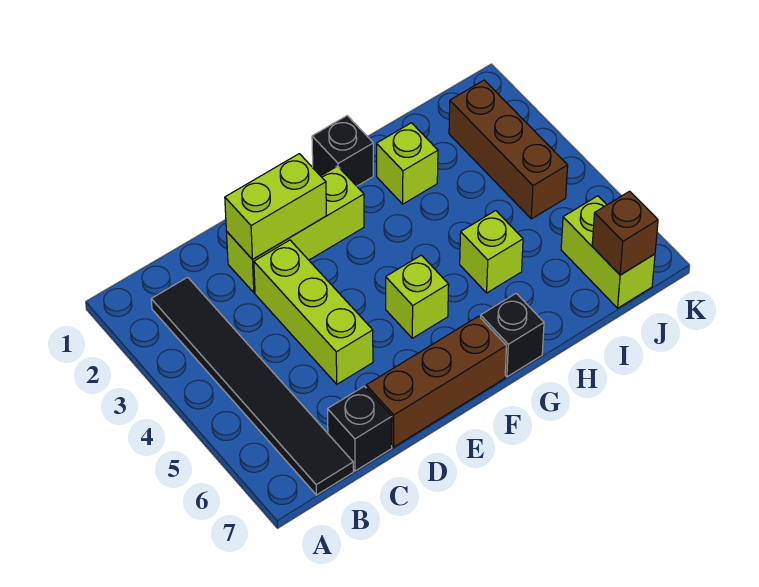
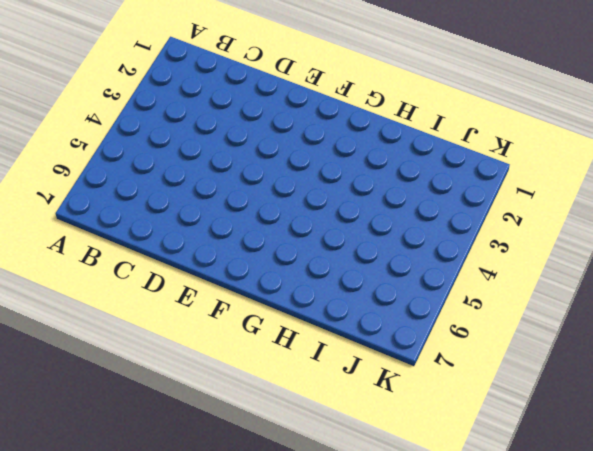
none -> black tile B2:B7 level 1
none -> black brick C7 level 1
none -> lime brick D2:F2 level 1

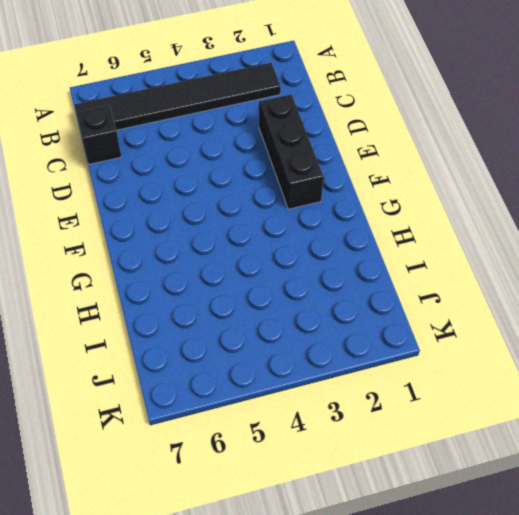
black brick D2:F2 level 1 -> lime brick D2:F2 level 1
none -> lime brick D3:D5 level 1
none -> brown brick D7:F7 level 1
none -> lime brick F5 level 1

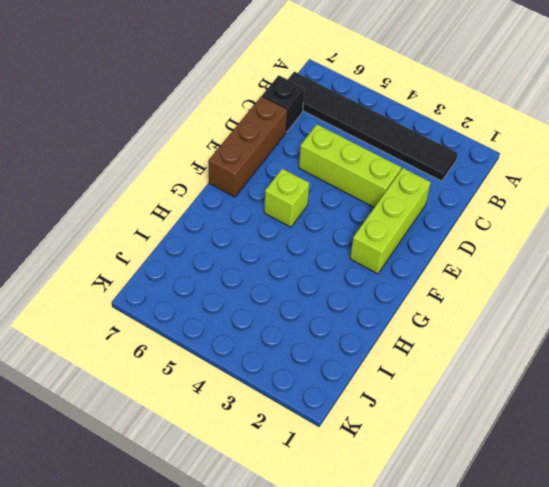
none -> black brick G1 level 1
none -> black brick G7 level 1
none -> lime brick H2 level 1

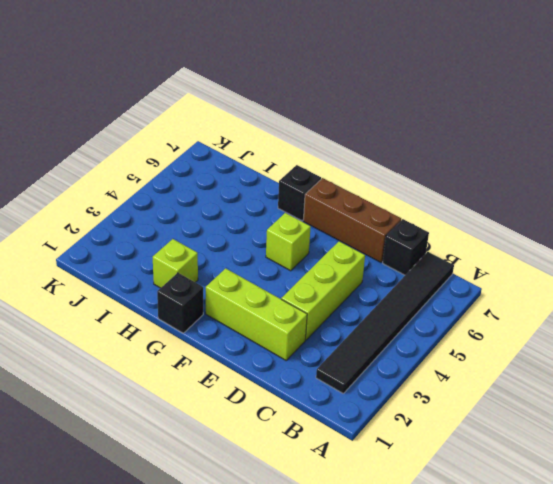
none -> lime brick H5 level 1
none -> brown brick J2:J4 level 1
none -> lime brick J6:J7 level 1

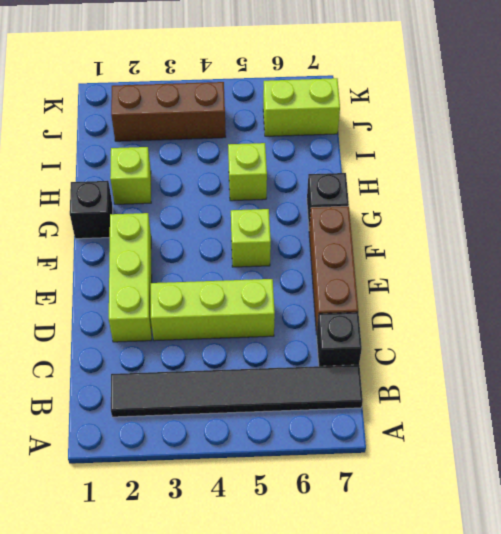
none -> lime brick D2:E2 level 2
none -> brown brick J7 level 2

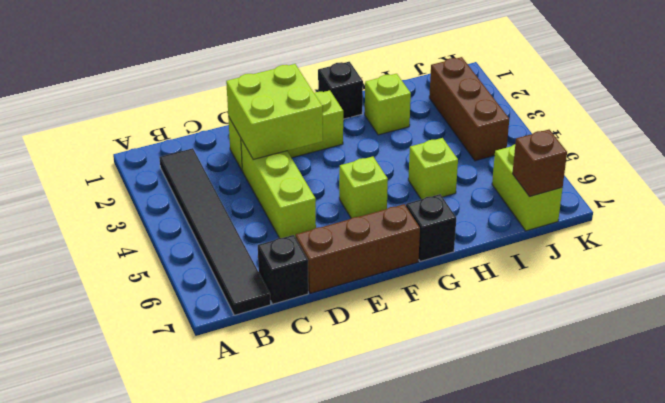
lime brick D2:E3 level 2 -> lime brick D2:E2 level 2

